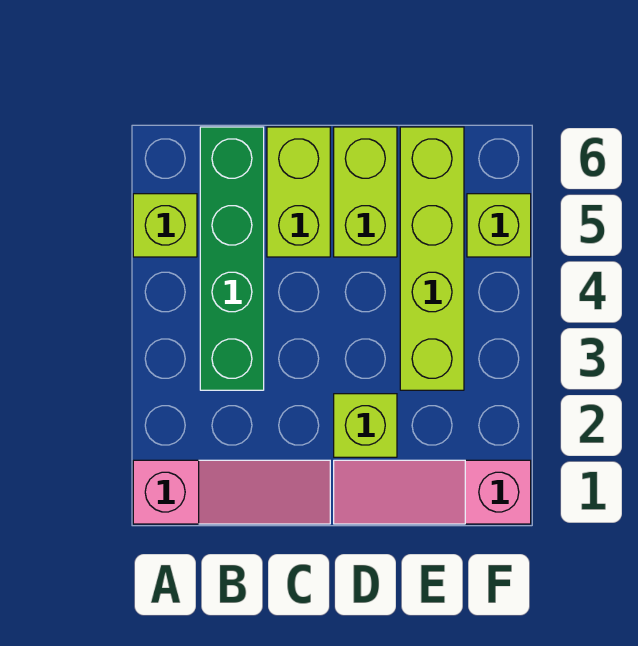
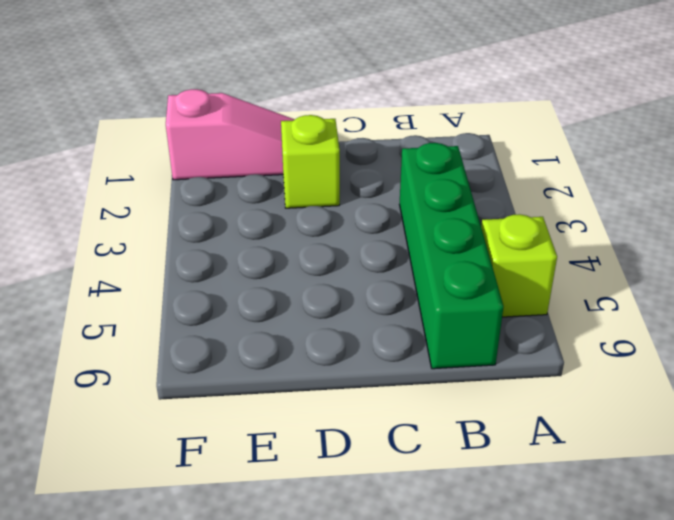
none -> pink slope A1:C1 level 1 top A
none -> lime brick C5:C6 level 1

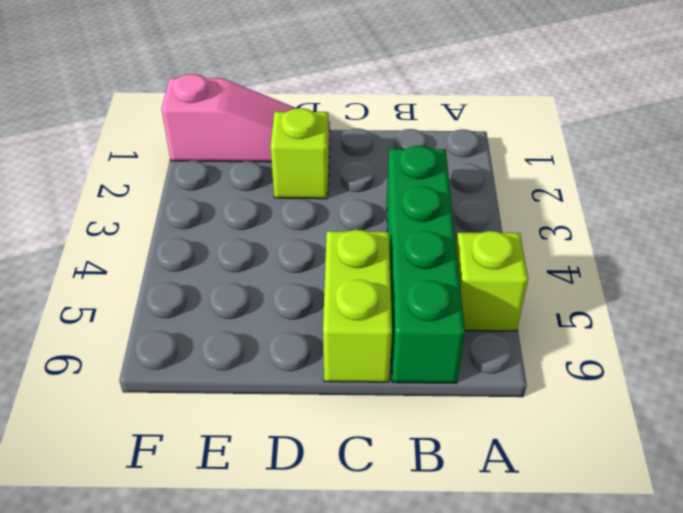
none -> pink slope A1:C1 level 1 top A
none -> lime brick D5:D6 level 1

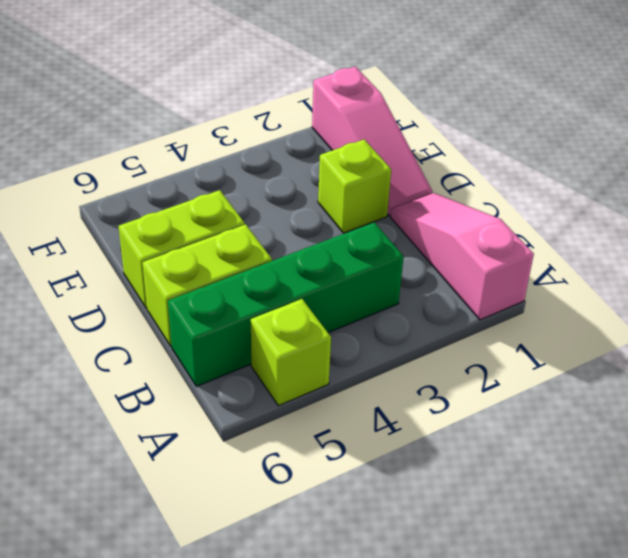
none -> lime brick E3:E6 level 1
none -> lime brick F5 level 1

